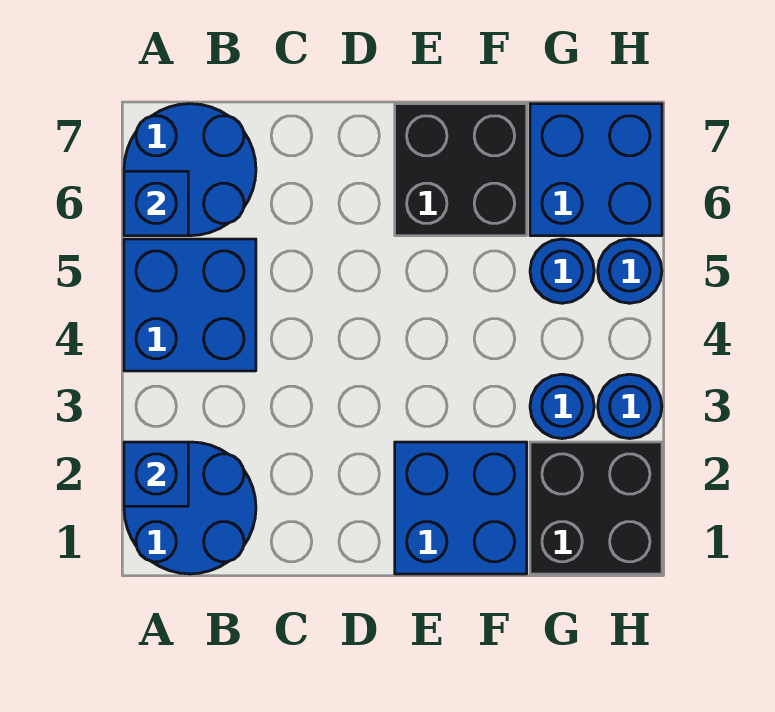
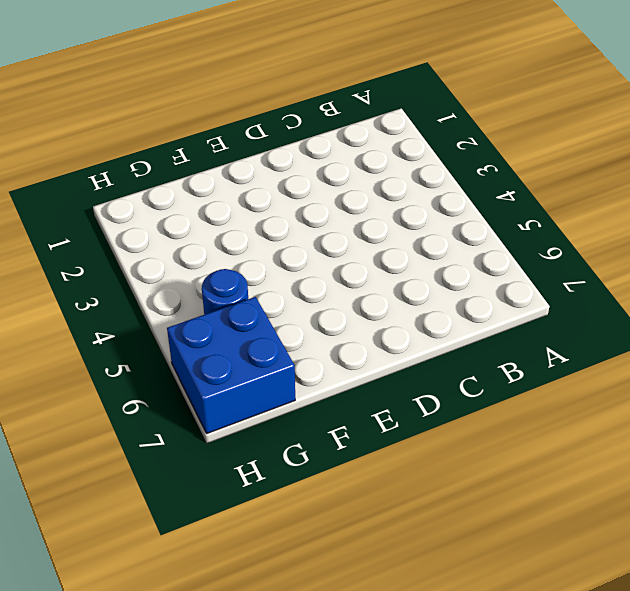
none -> blue round brick A1:B2 level 1
none -> blue brick A4:B5 level 1
none -> blue round brick A6:B7 level 1

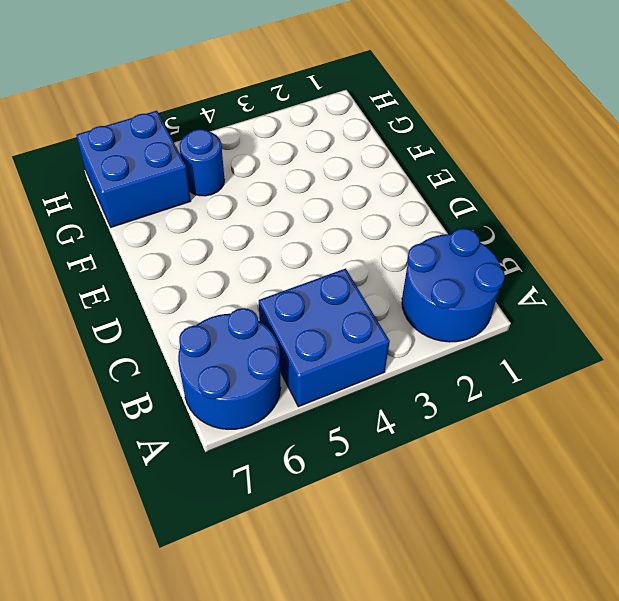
none -> blue brick E1:F2 level 1
none -> black brick E6:F7 level 1
none -> black brick G1:H2 level 1

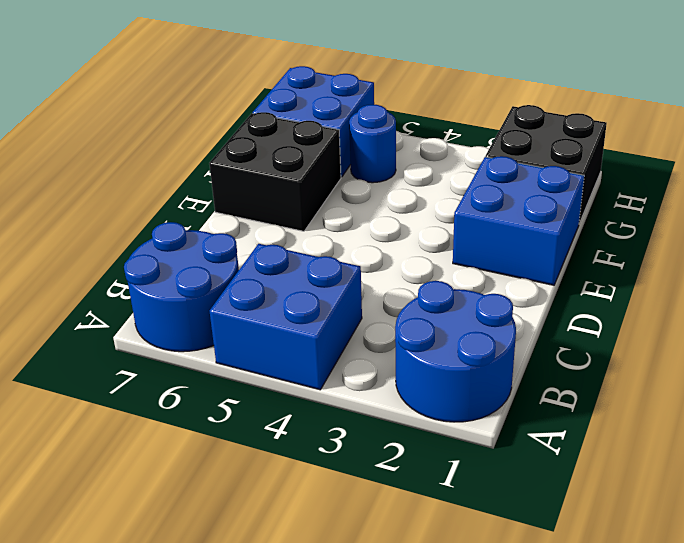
none -> blue round brick G3 level 1
none -> blue round brick H3 level 1
none -> blue round brick H5 level 1

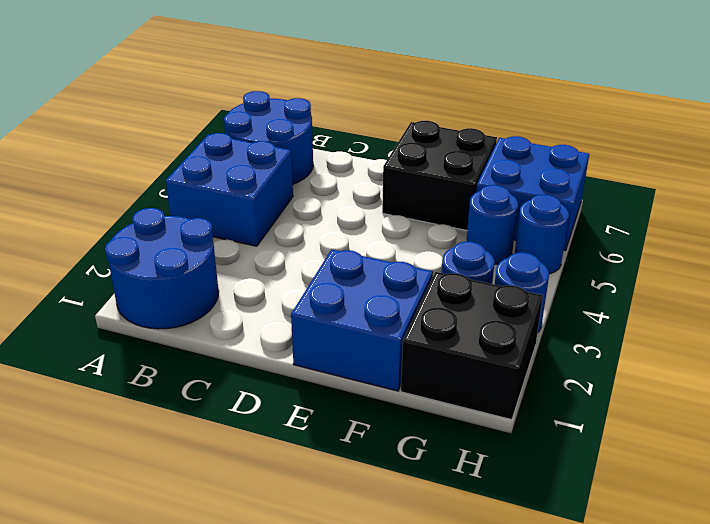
none -> blue brick A2 level 2
none -> blue brick A6 level 2

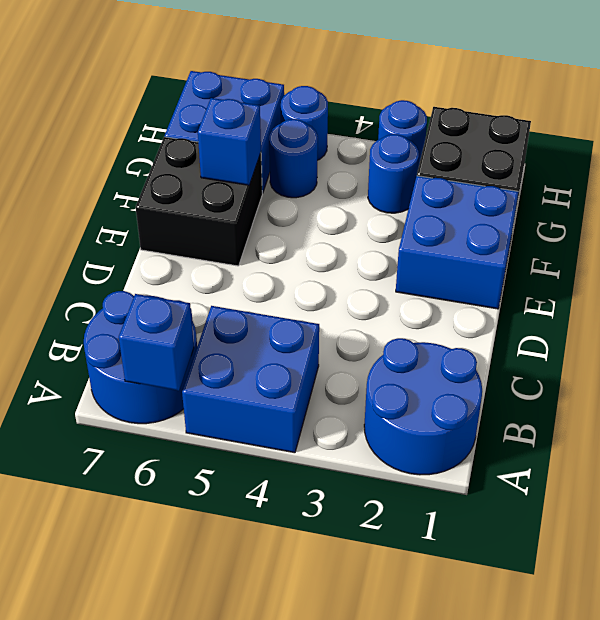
blue brick F6 level 2 -> blue brick A2 level 2

